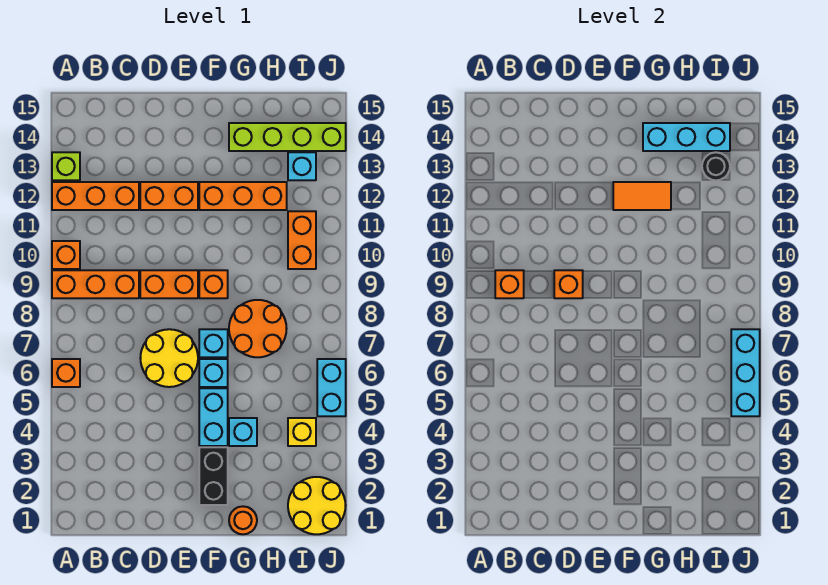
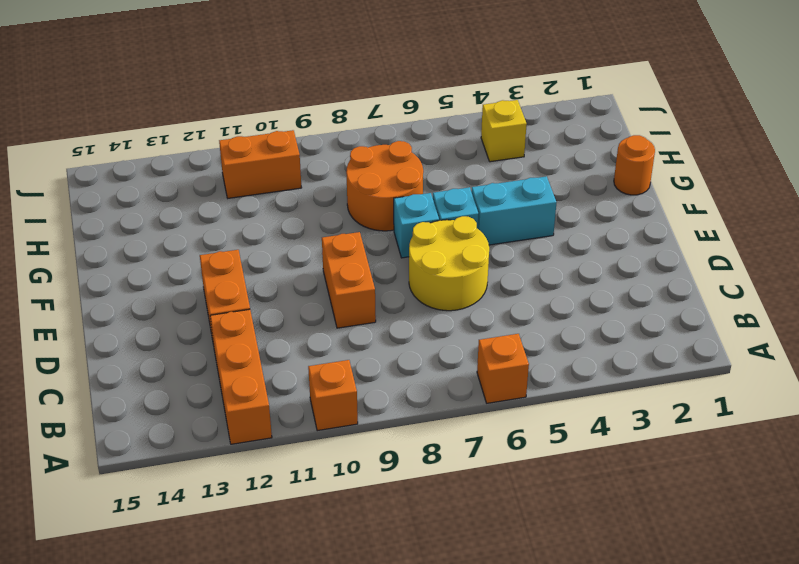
none -> orange brick A9:C9 level 1
none -> lime brick A13 level 1
none -> black brick F2:F3 level 1

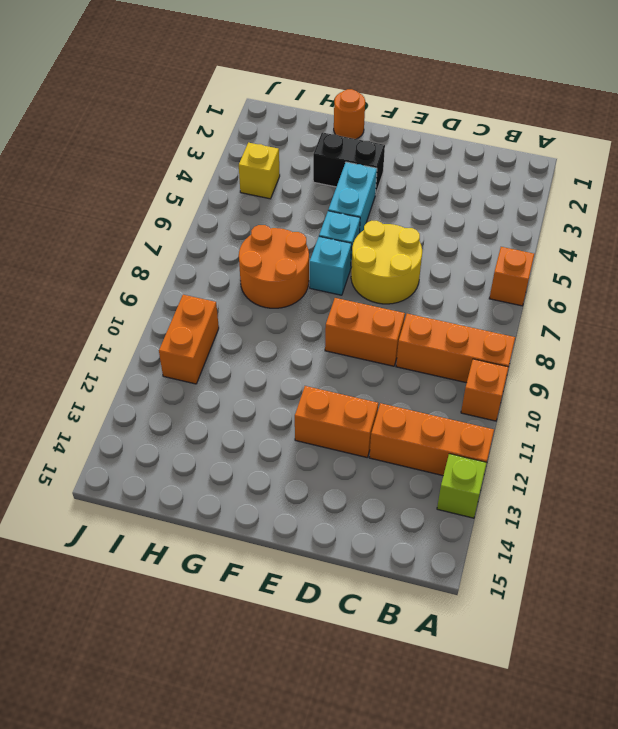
black brick F3:G3 level 1 -> black brick F2:F3 level 1
none -> orange brick F9 level 1
none -> orange brick F12:H12 level 1
none -> cyan brick G4 level 1

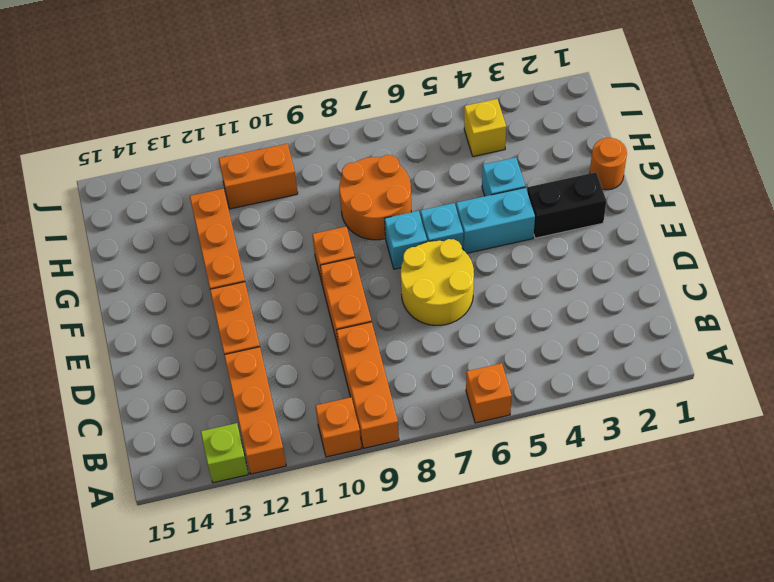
none -> lime brick G14:J14 level 1
none -> yellow round brick I1:J2 level 1
none -> cyan brick I13 level 1

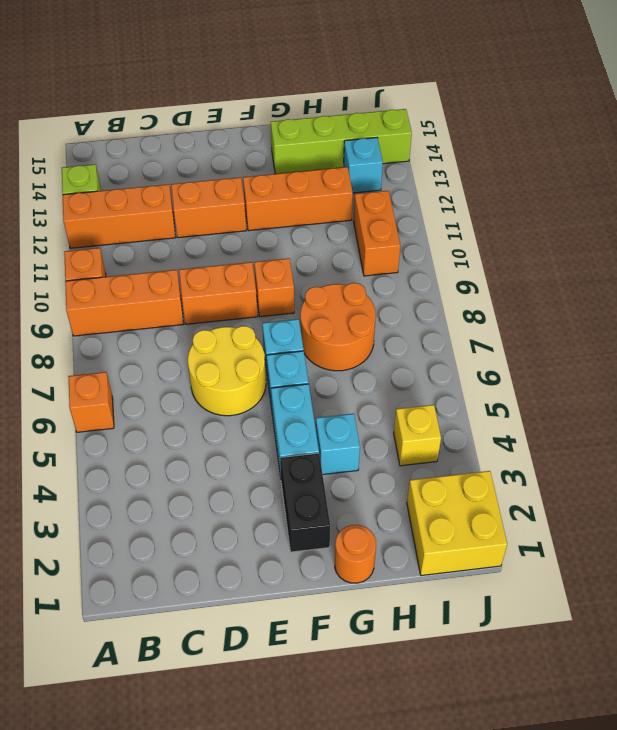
yellow brick I1:J2 level 1 -> yellow round brick I1:J2 level 1
none -> cyan brick J5:J6 level 1
none -> orange brick B9 level 2
none -> orange brick D9 level 2

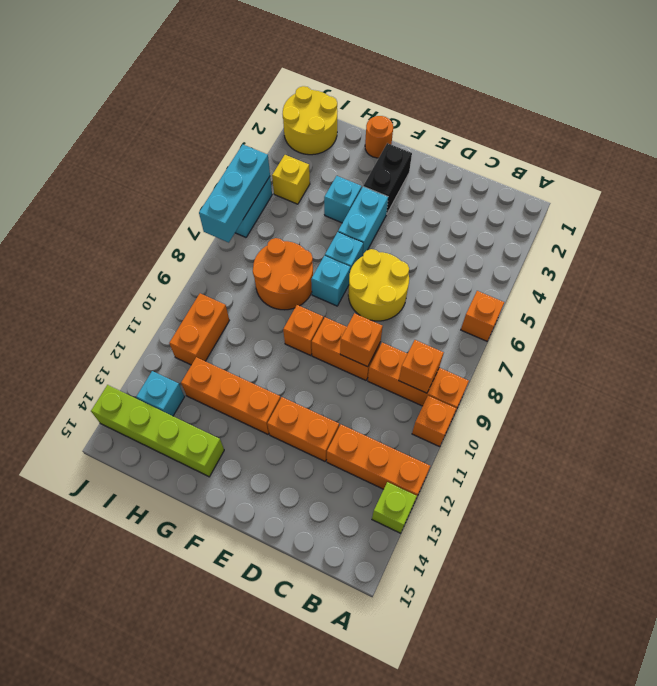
none -> orange tile F12:G12 level 2
none -> cyan brick G14:I14 level 2
none -> black round brick I13 level 2

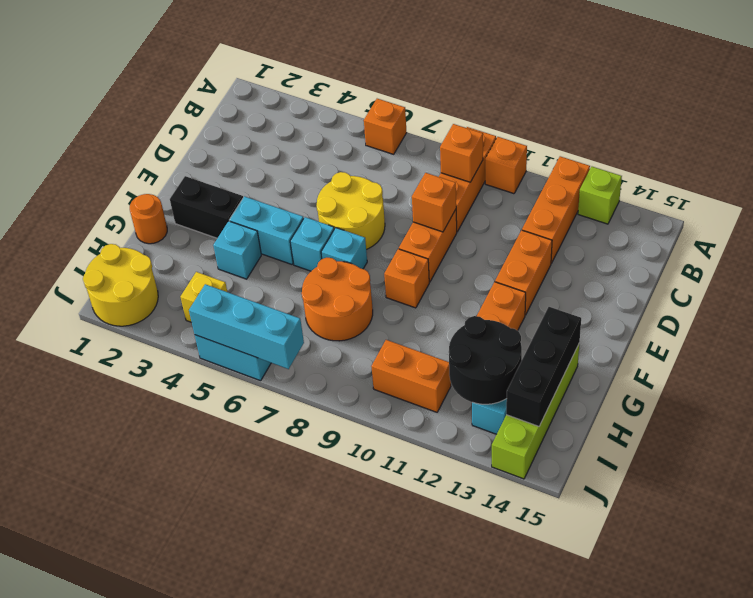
black brick G14:I14 level 2 -> cyan brick G14:I14 level 2
black round brick H12:I13 level 2 -> black round brick I13 level 2
none -> orange tile F12:G12 level 2

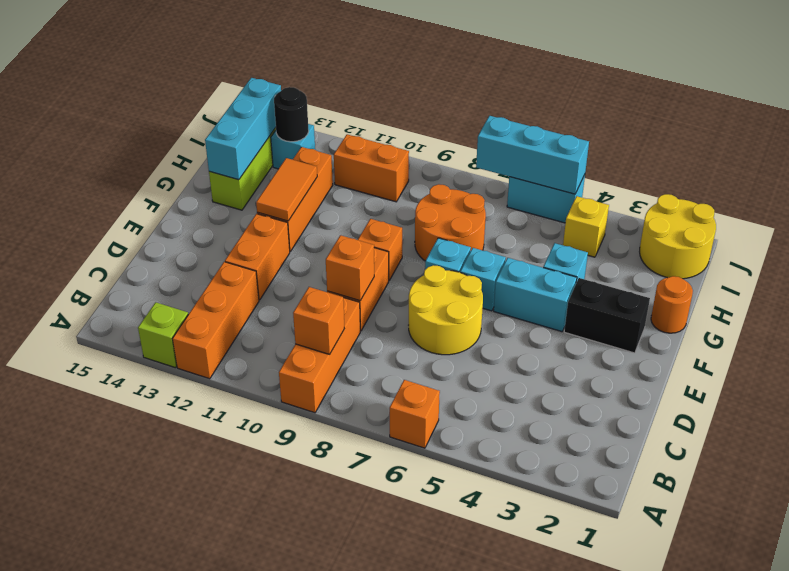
none -> orange brick A10 level 1

